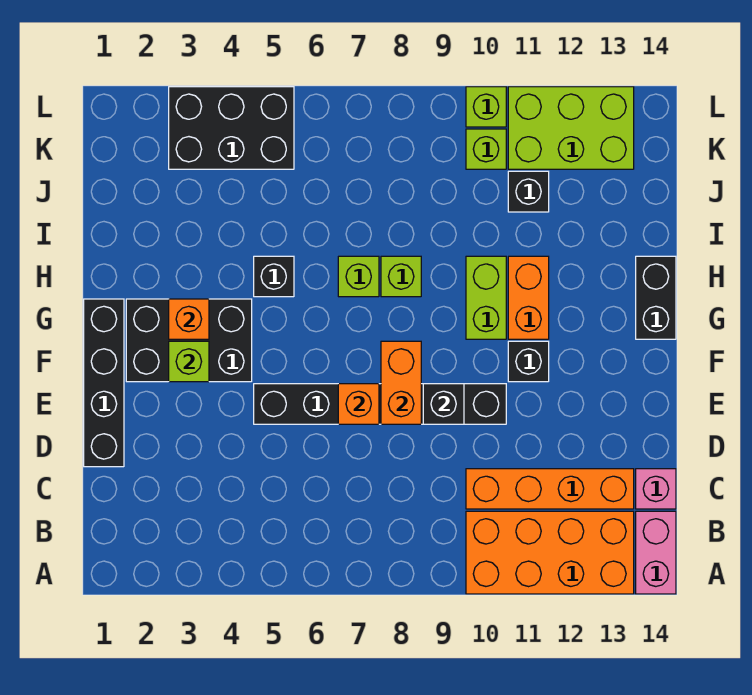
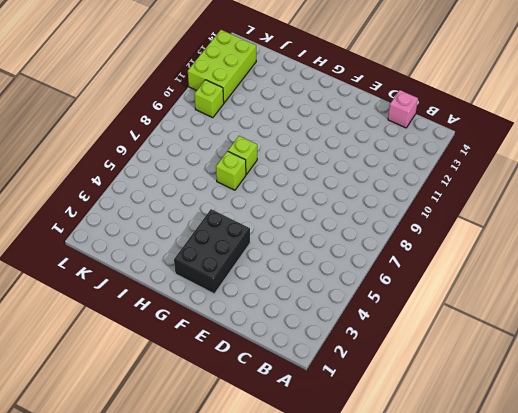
none -> orange brick A10:B13 level 1
none -> pink brick A14:B14 level 1
none -> orange brick C10:C13 level 1

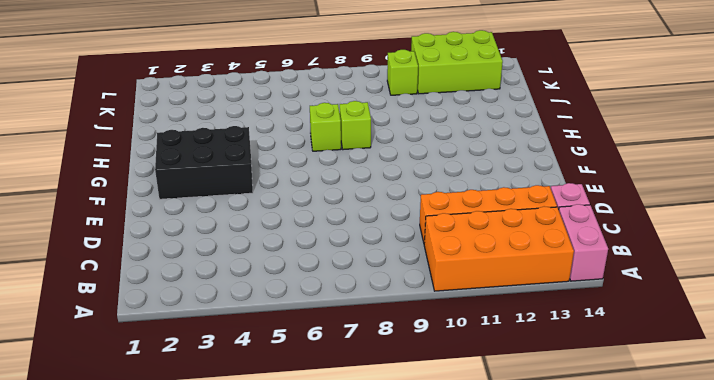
none -> black brick D1:G1 level 1
none -> black brick E5:E10 level 1
none -> black brick F11 level 1

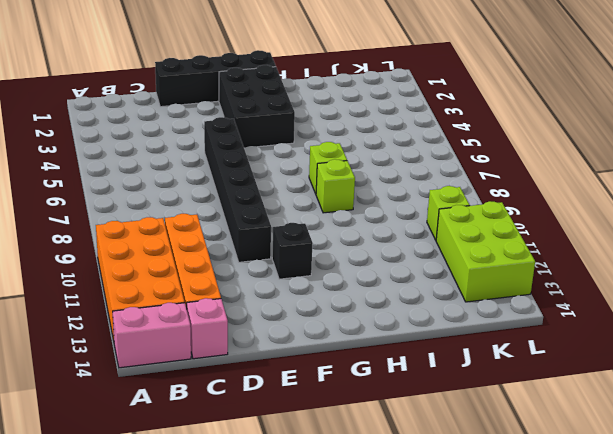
none -> lime brick G10:H10 level 1
none -> orange brick G11:H11 level 1
none -> black brick G14:H14 level 1

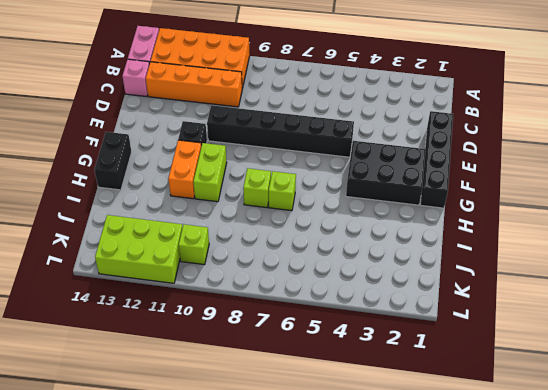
none -> black brick H5 level 1
none -> black brick J11 level 1
none -> black brick K3:L5 level 1

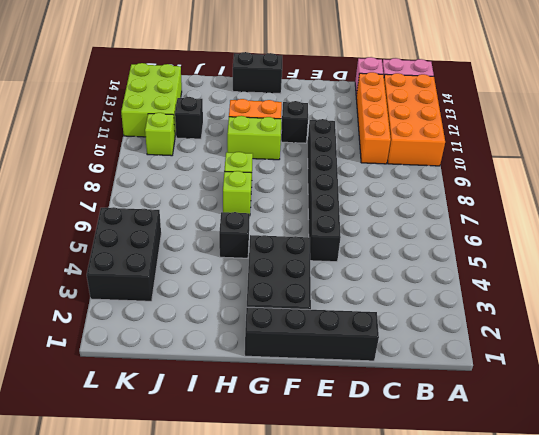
none -> lime brick L10 level 1
none -> orange brick E7 level 2
none -> orange brick E8:F8 level 2

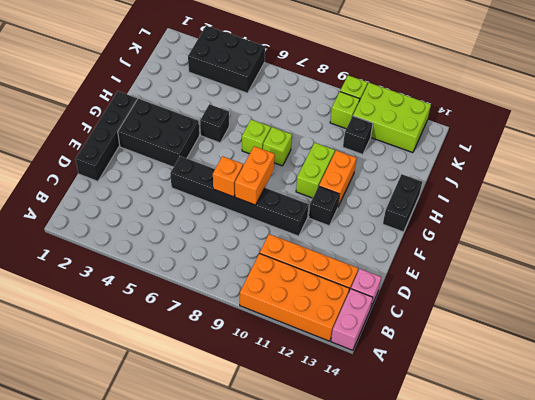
none -> black brick E9 level 2
none -> lime brick F3 level 2
none -> orange brick G3 level 2

